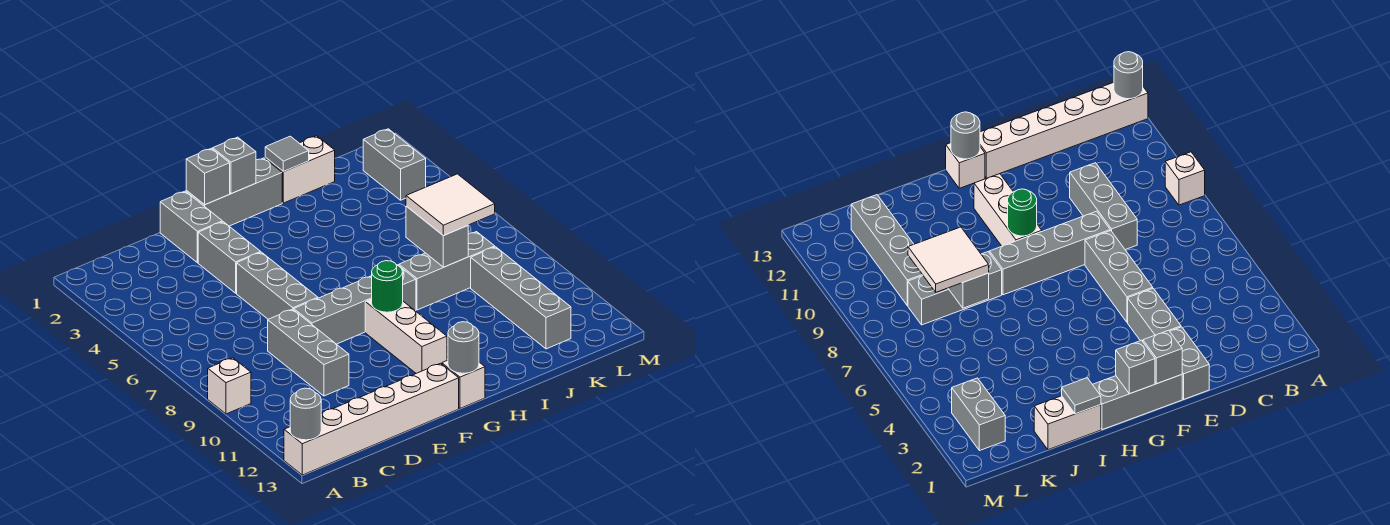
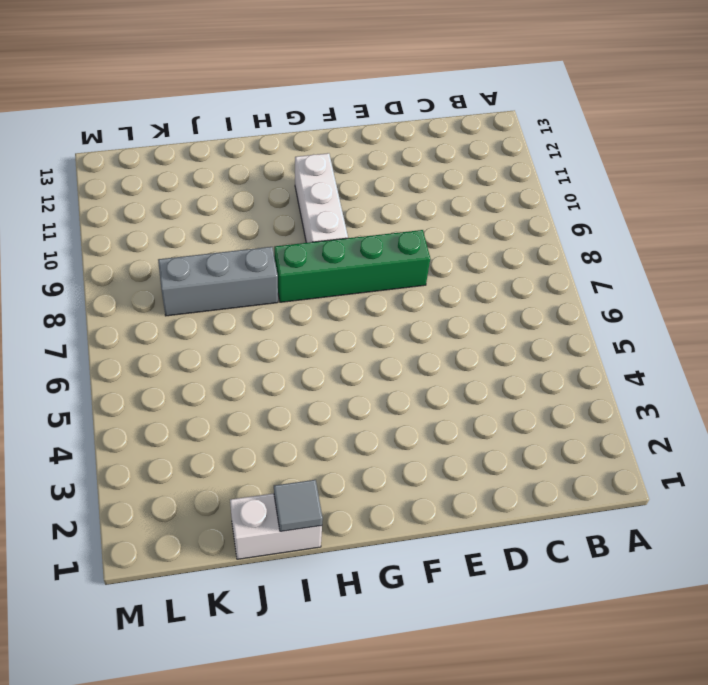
green brick E8:H8 level 1 -> grey brick E8:H8 level 1
none -> white brick A9 level 1
none -> white brick A13:F13 level 1
none -> grey brick D8:D10 level 1

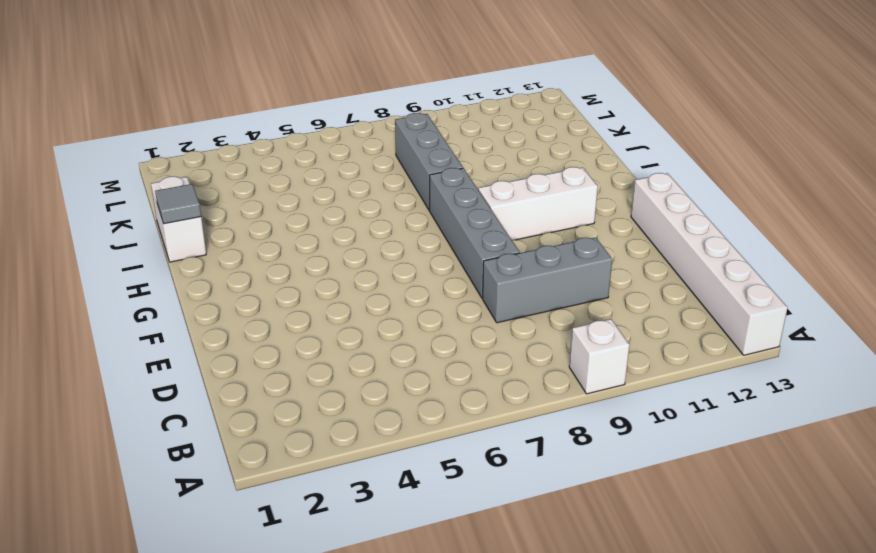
none -> grey brick E1:E2 level 1
none -> grey brick E3:E4 level 1
none -> grey brick E5:E7 level 1

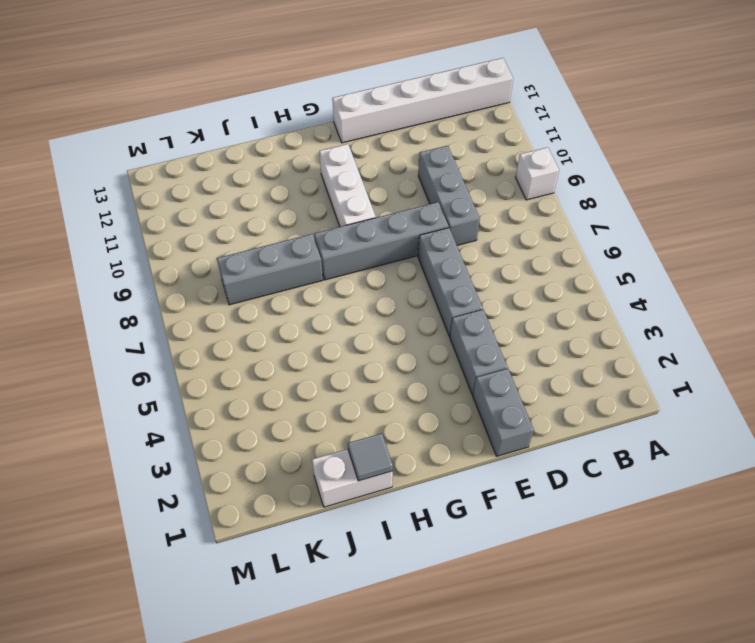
none -> grey brick F1:H1 level 1
none -> white brick G13 level 1
none -> grey brick K9:K12 level 1

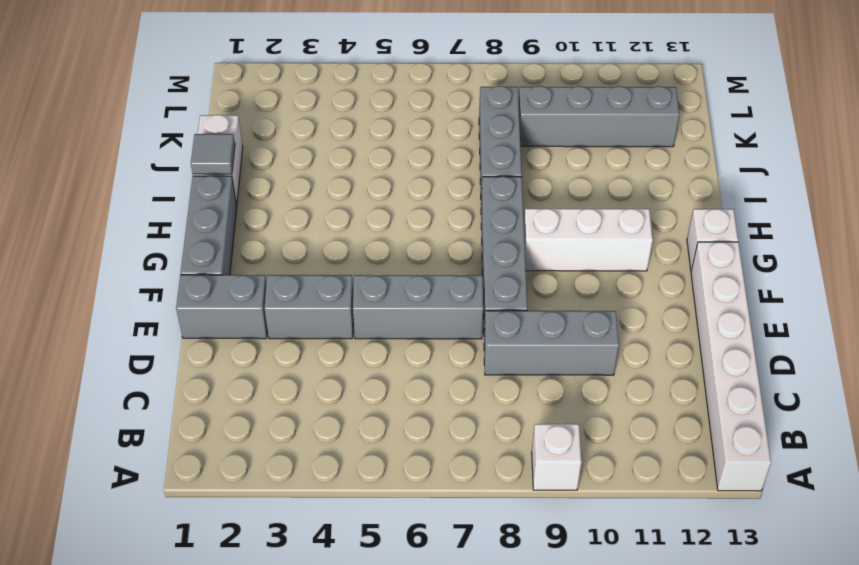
none -> grey brick L2:L3 level 1
none -> grey round brick A13 level 2
none -> grey brick F1 level 2

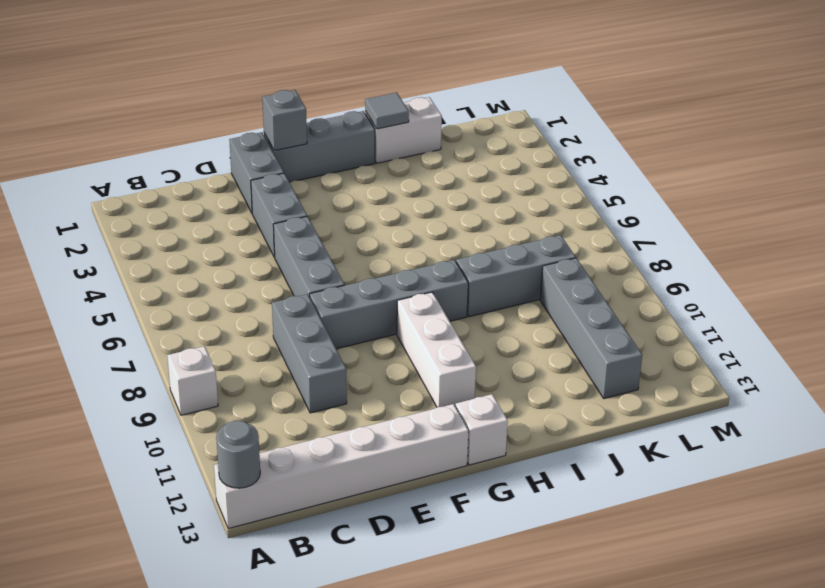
none -> grey brick L2:L3 level 1
none -> grey brick G1 level 2
none -> green round brick G9 level 2

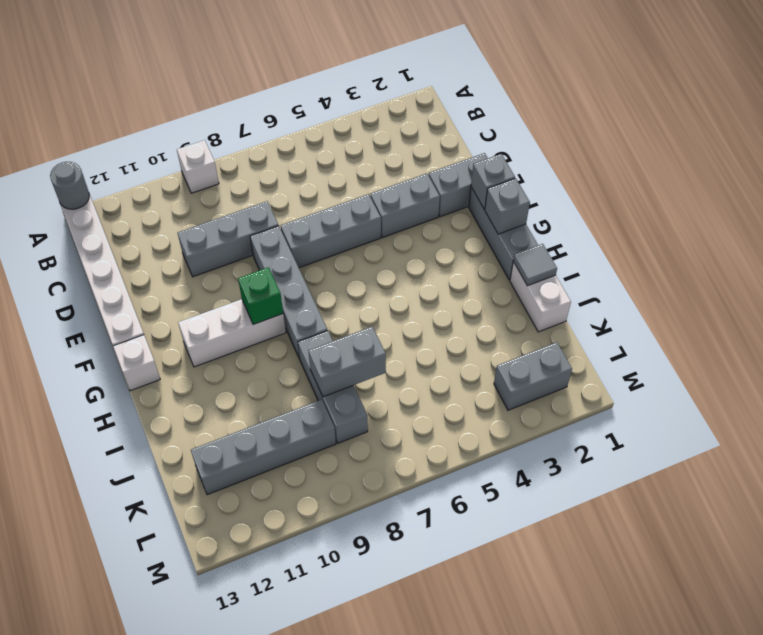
green brick G9 level 2 -> green round brick G9 level 2
none -> grey round brick G13 level 2
none -> white tile J7:K8 level 3

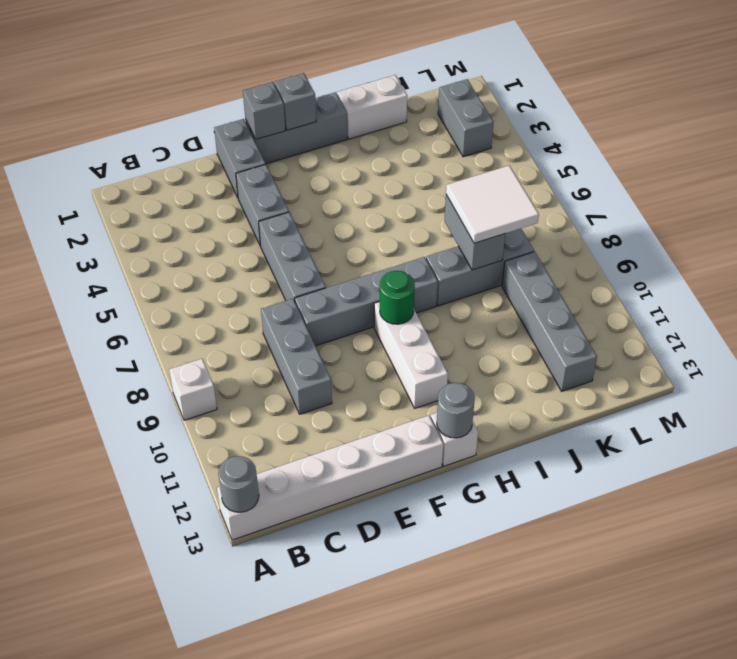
none -> grey tile I1 level 2

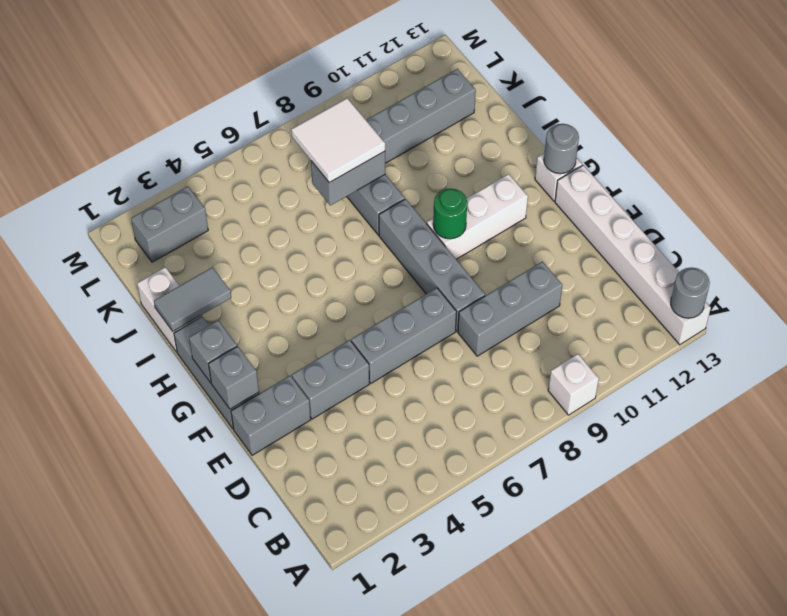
grey tile I1:I2 level 2 -> grey tile I1 level 2

